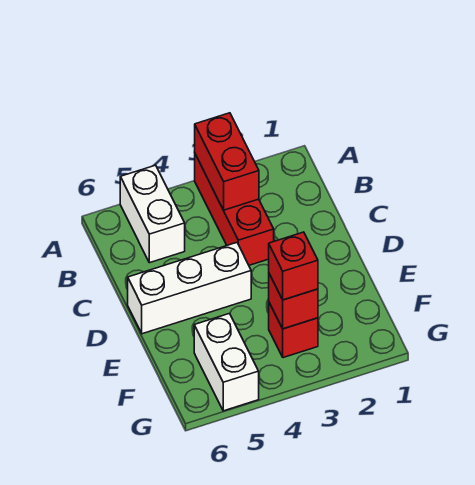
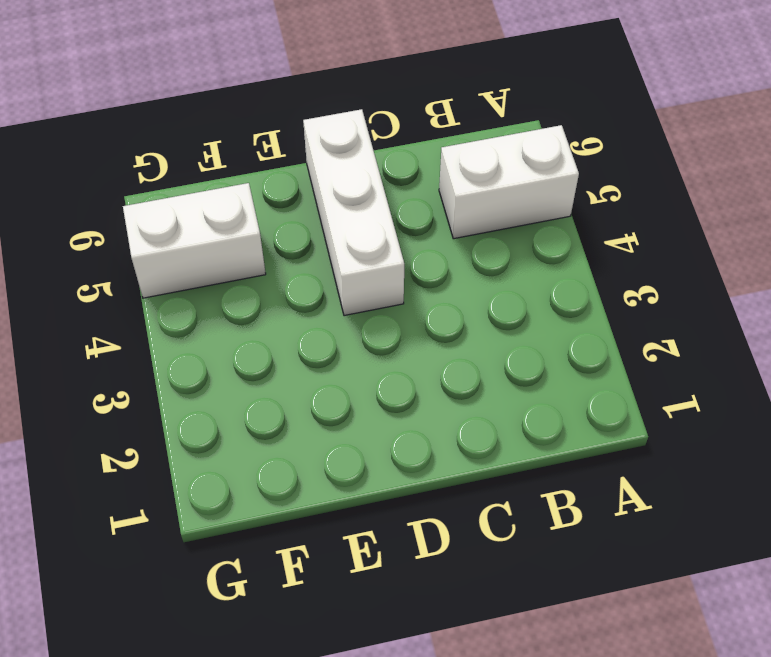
none -> red brick A3:C3 level 1
none -> red brick F3 level 1

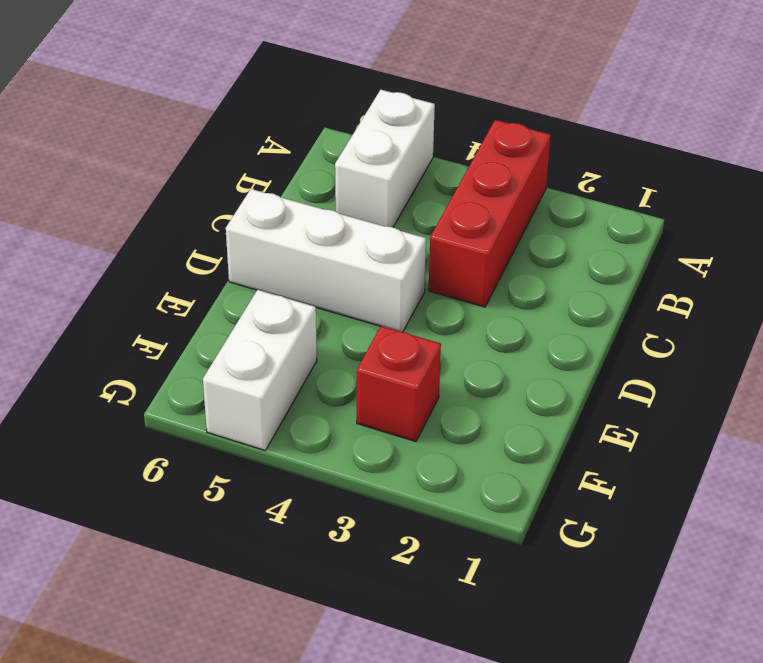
none -> red brick A3:B3 level 2
none -> red brick F3 level 2

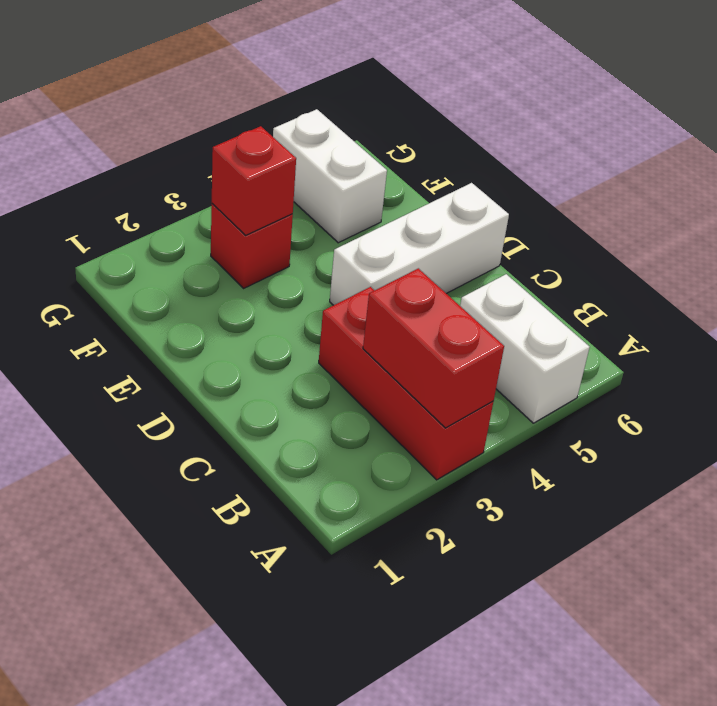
none -> red brick F3 level 3

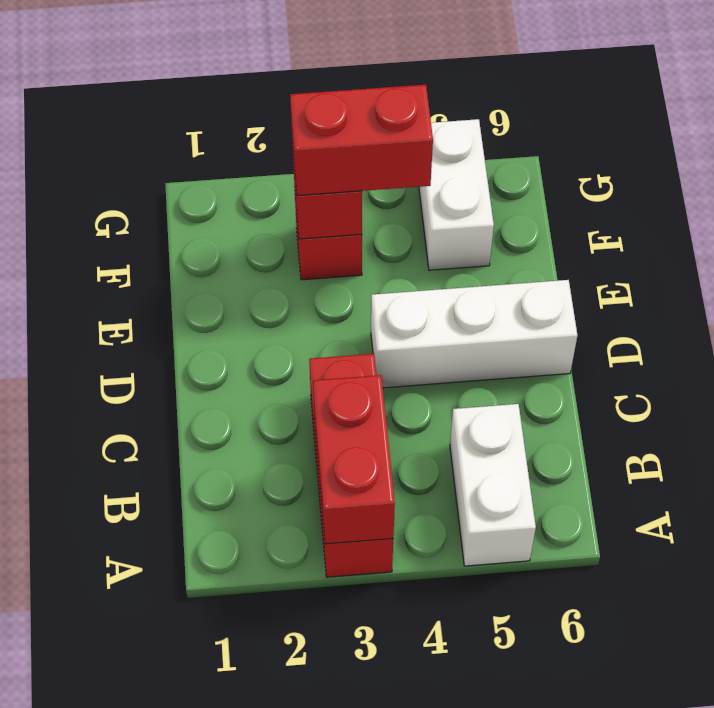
red brick F3:F4 level 3 -> red brick F3 level 3

